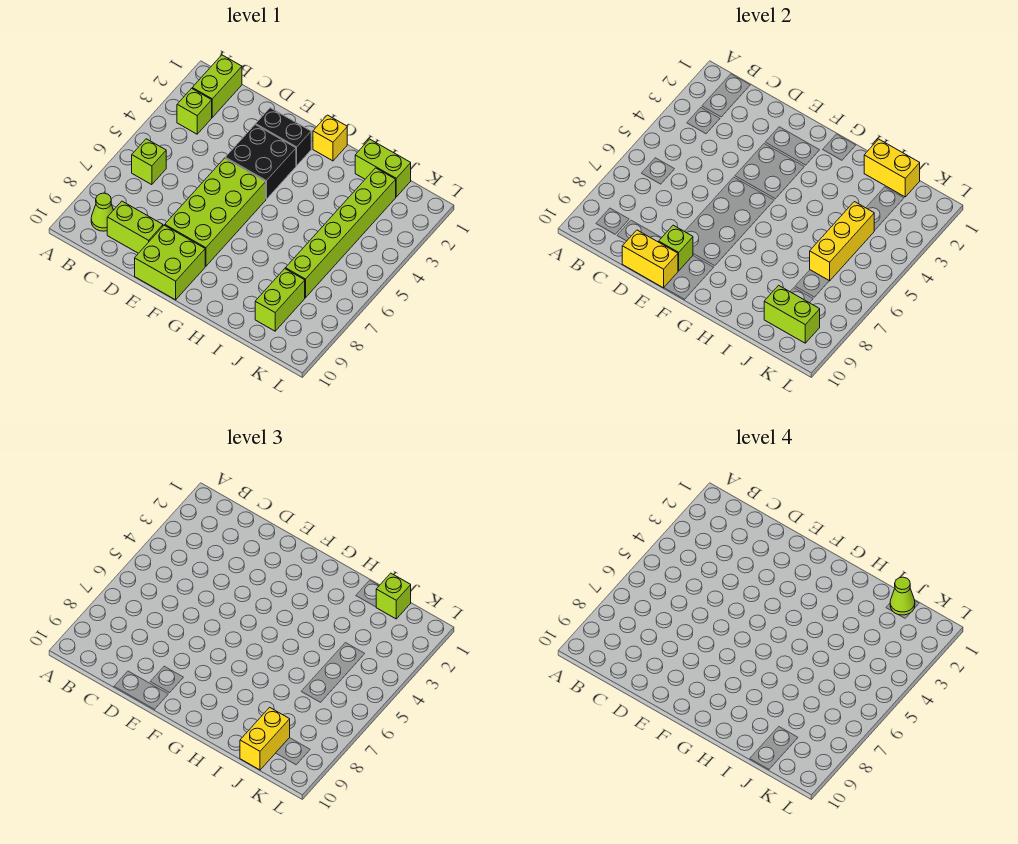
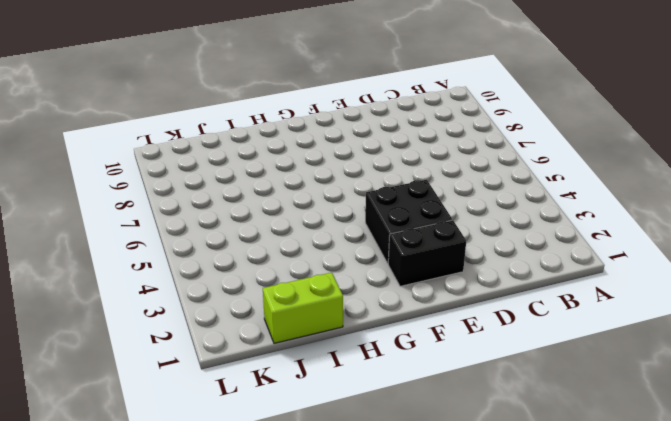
none -> lime brick B1:B2 level 1
none -> lime brick B3 level 1
none -> lime brick B6 level 1

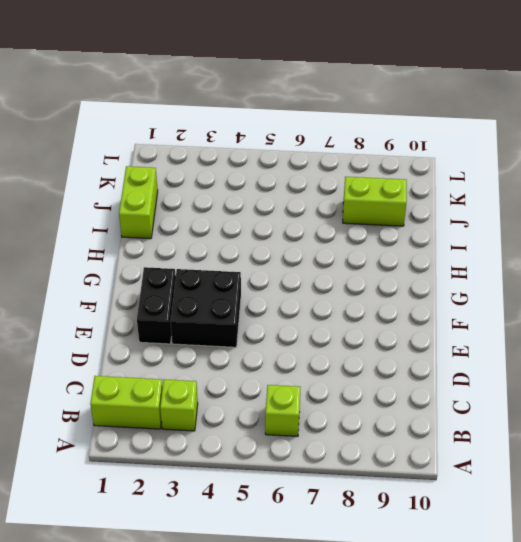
none -> lime cone B9 level 1
none -> lime brick C9:D9 level 1
none -> lime brick E5:F8 level 1

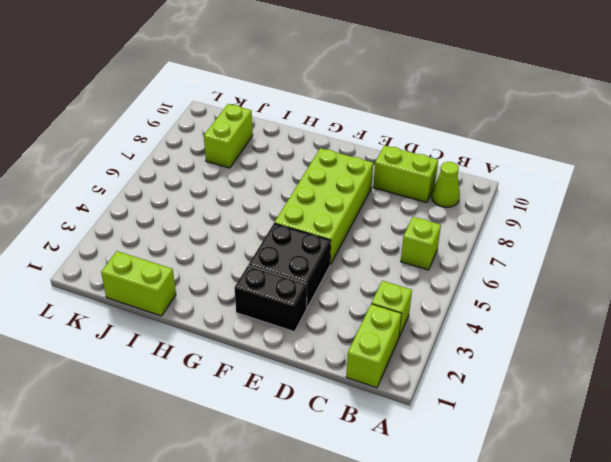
none -> lime brick E9:F10 level 1
none -> yellow brick G1 level 1
none -> lime brick J2:J7 level 1

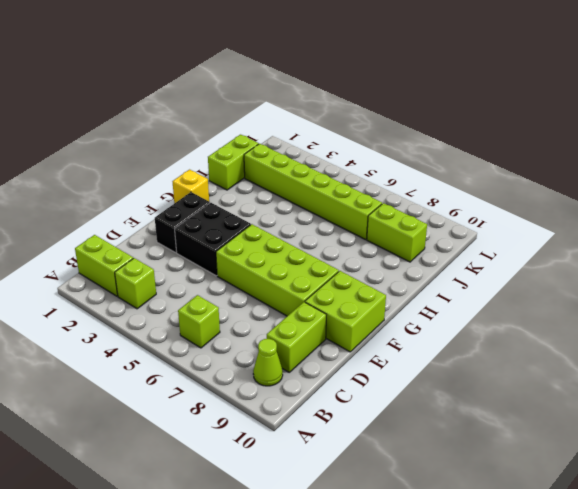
none -> yellow brick D10:E10 level 2
none -> lime brick E9 level 2
none -> yellow brick I1:J1 level 2

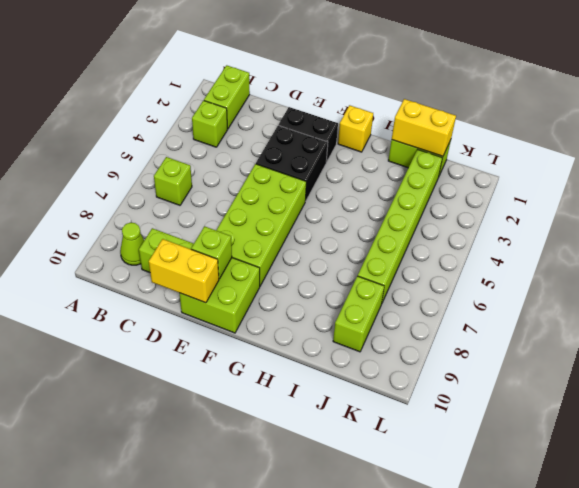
none -> yellow brick J4:J6 level 2
none -> lime brick J9:K9 level 2
none -> lime brick J1 level 3

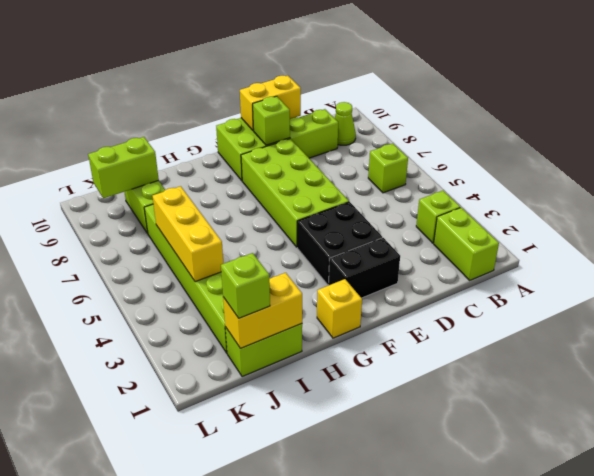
none -> yellow brick J9:J10 level 3
none -> lime cone J1 level 4

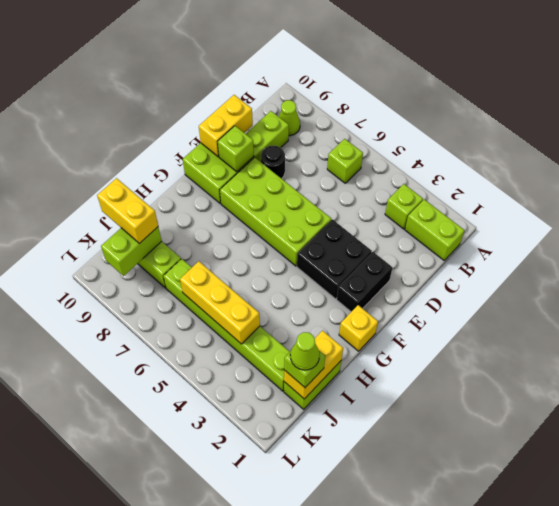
black round brick D8 level 1 -> none

